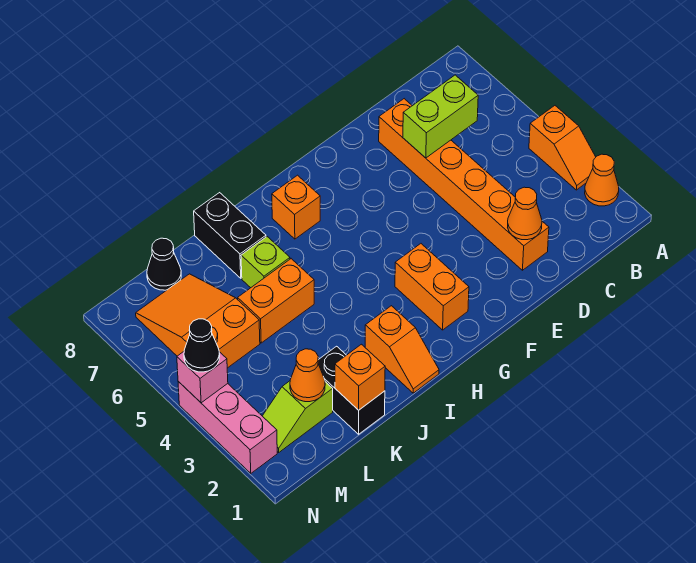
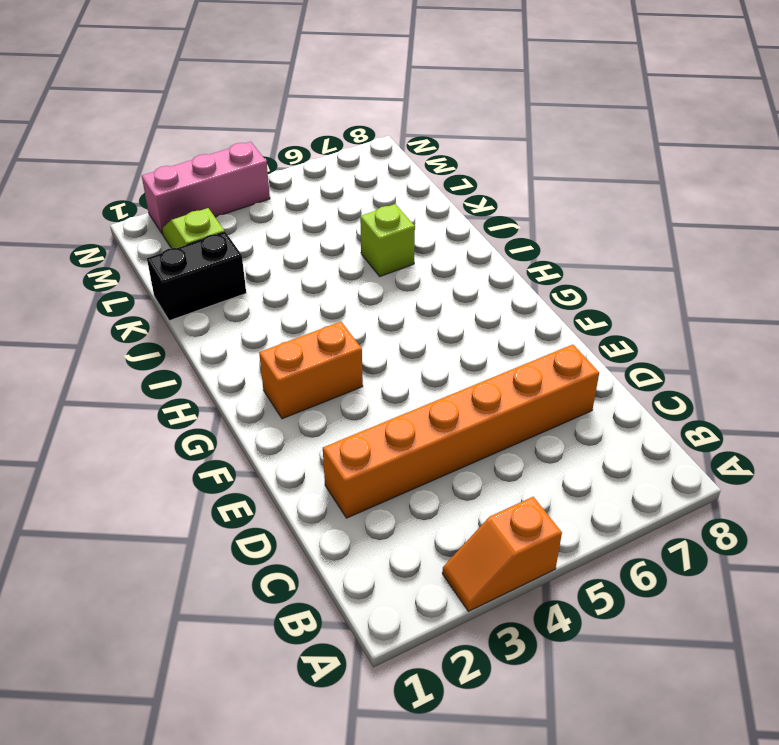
none -> orange cone A2 level 1
none -> orange brick H7 level 1
none -> orange slope I1:I2 level 1 top 2

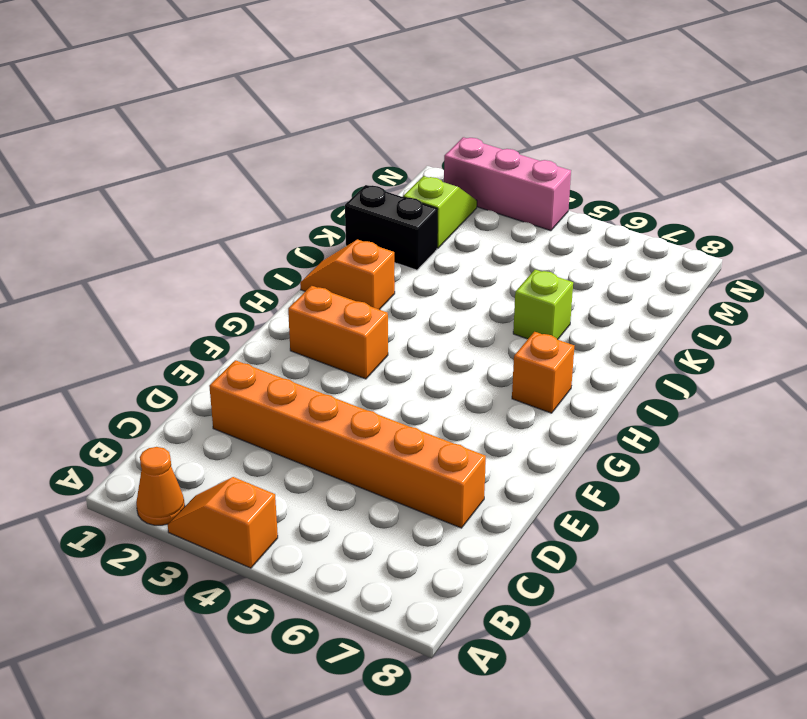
none -> orange brick J5:K5 level 1
none -> black brick J7:J8 level 1
none -> orange slope L5:M7 level 1 top 5

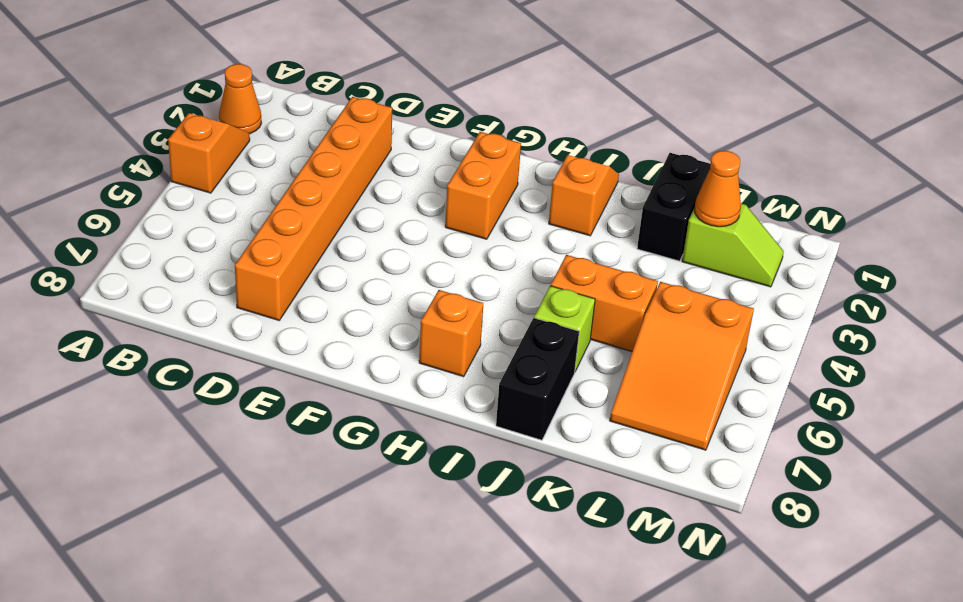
none -> black cone L8 level 1
none -> pink brick N2:N4 level 1
none -> lime brick C6:D6 level 2

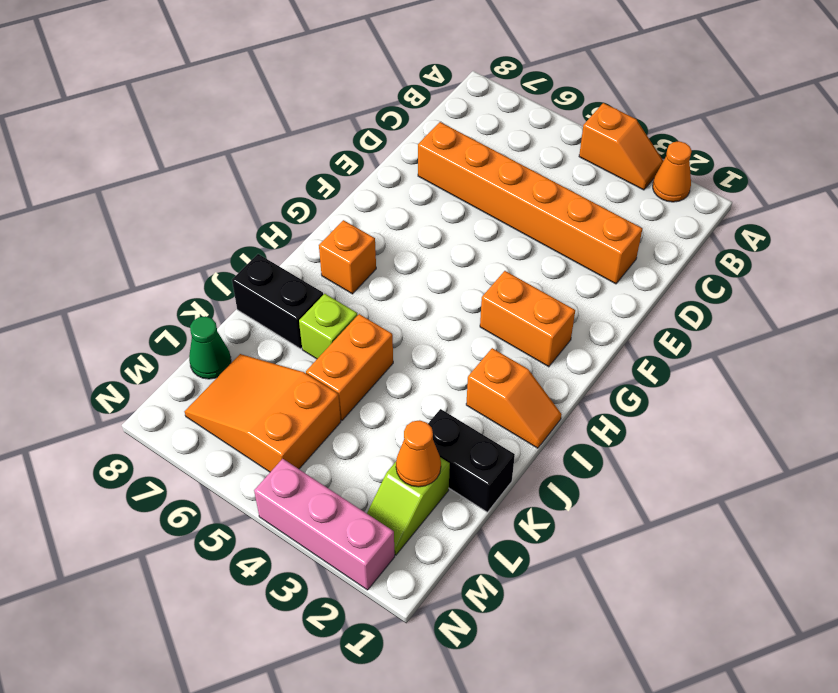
green cone L8 level 1 -> black cone L8 level 1
none -> lime brick C6:D6 level 2
none -> orange cone D2 level 2
none -> orange brick K1 level 2

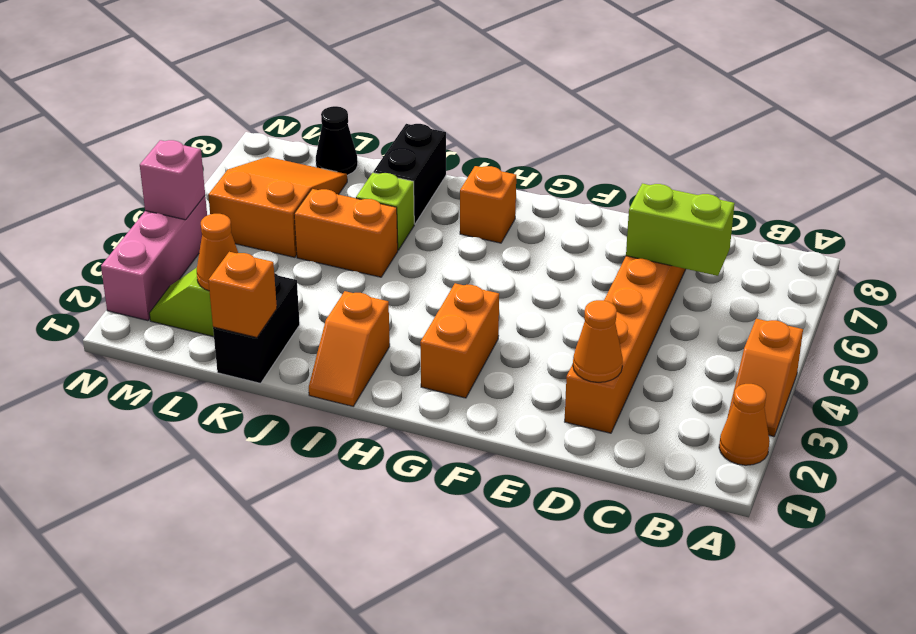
none -> black cone N4 level 3

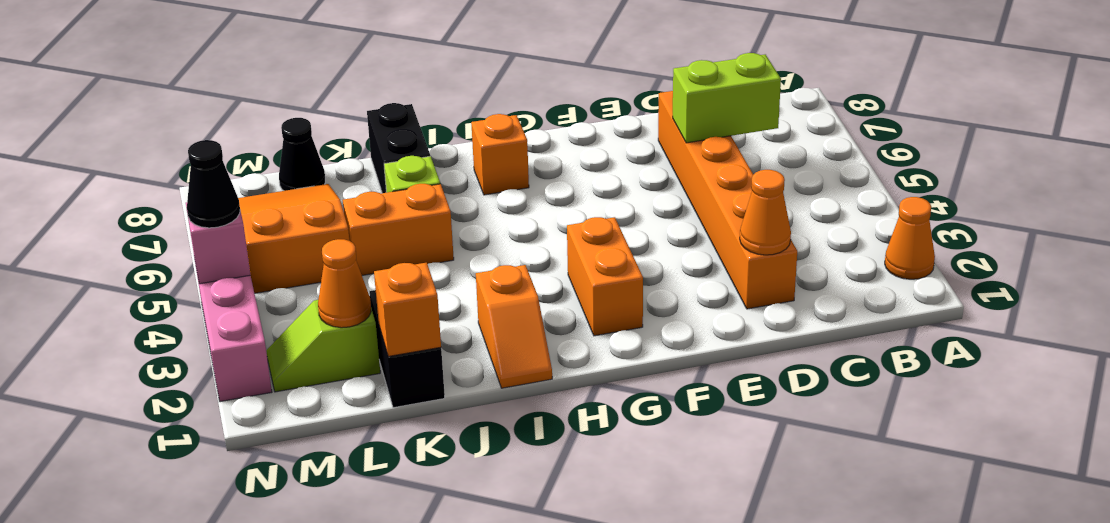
none -> orange slope A3:A4 level 1 top 4

